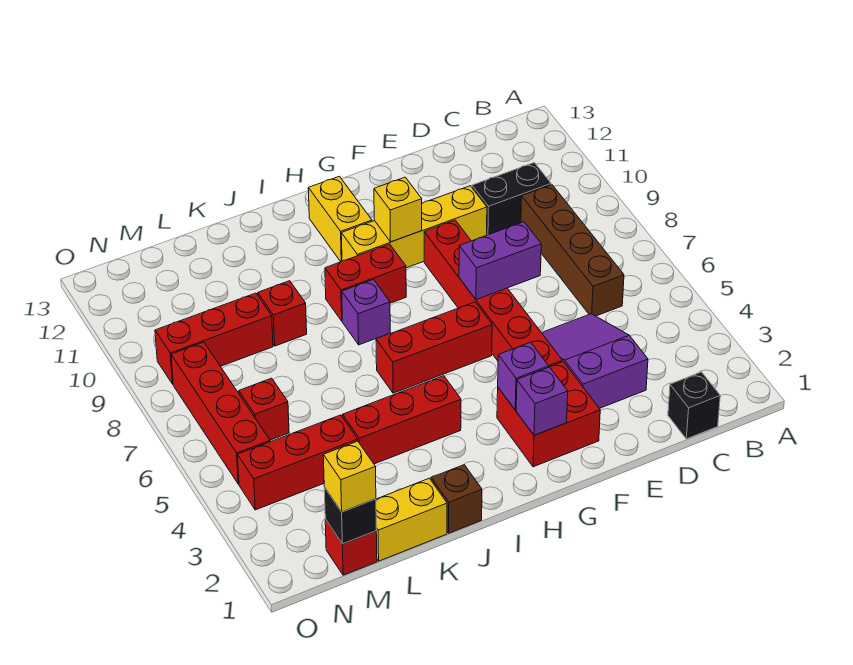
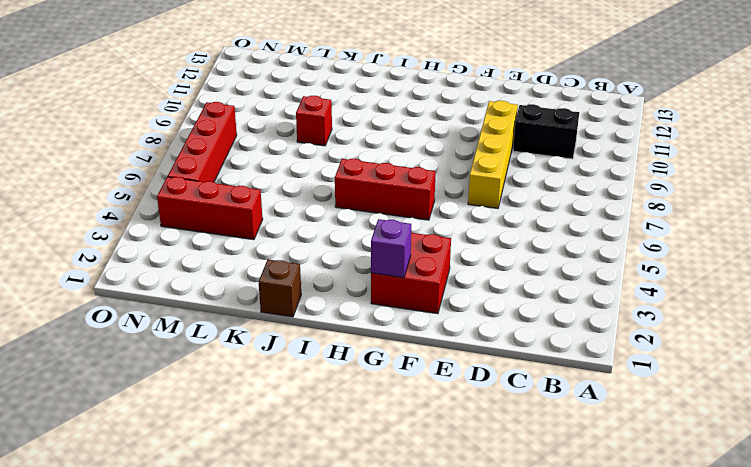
yellow brick E7:E10 level 1 -> yellow brick E10:H10 level 1
none -> black brick C1 level 1
none -> brown brick C6:C9 level 1
none -> purple slope D3:E5 level 1 top 3

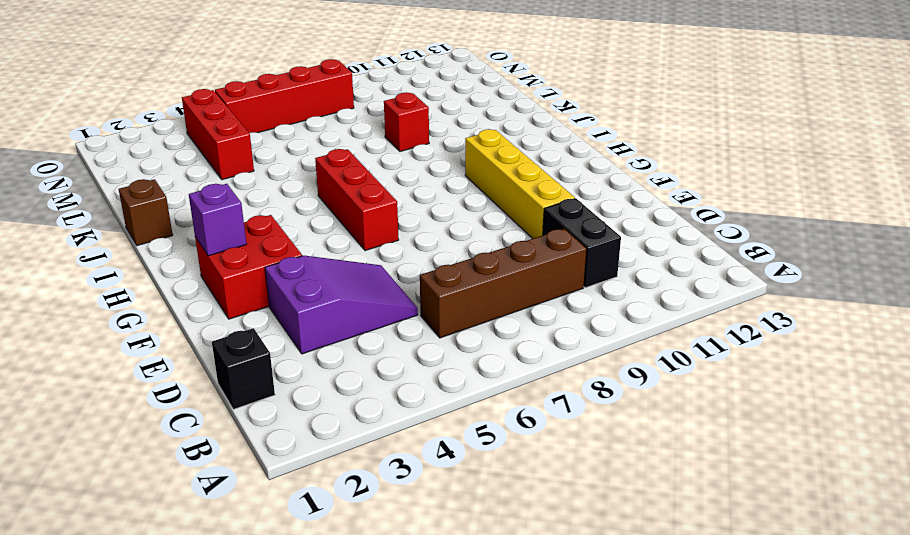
none -> red brick F4:F9 level 1
none -> red brick H9:I9 level 1
none -> yellow brick H11:H12 level 1

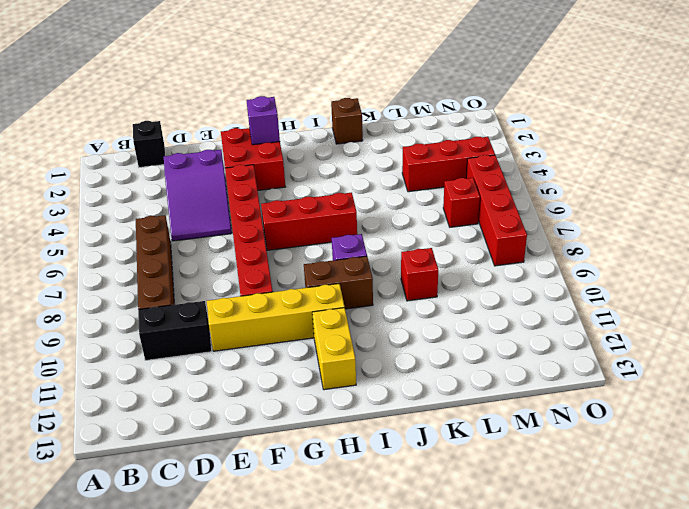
brown brick H9:I9 level 1 -> red brick H9:I9 level 1
none -> red brick I4:K4 level 1
none -> yellow brick K1:L1 level 1
none -> red brick L9:N9 level 1

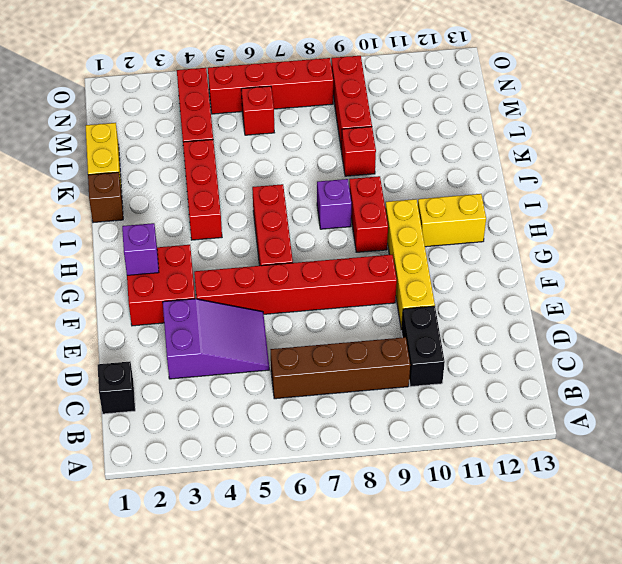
none -> red brick M1 level 1
none -> purple brick E7:F7 level 2
none -> purple brick G3 level 2

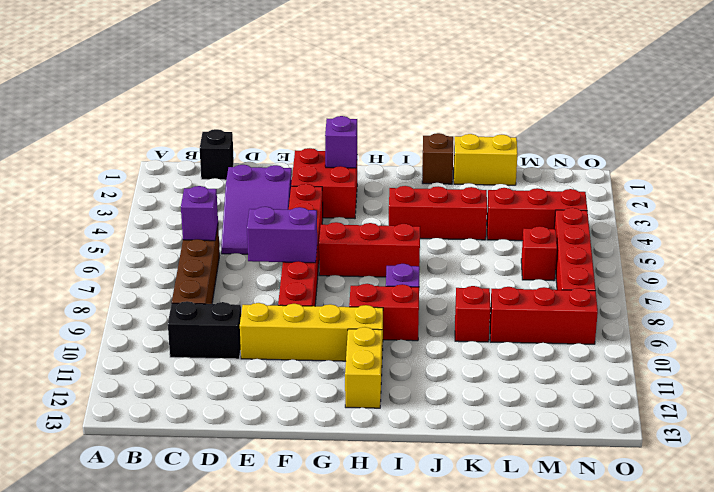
purple brick C6 level 2 -> purple brick G3 level 2
none -> red brick M1 level 1
none -> yellow brick G10 level 2
none -> black brick M1 level 2

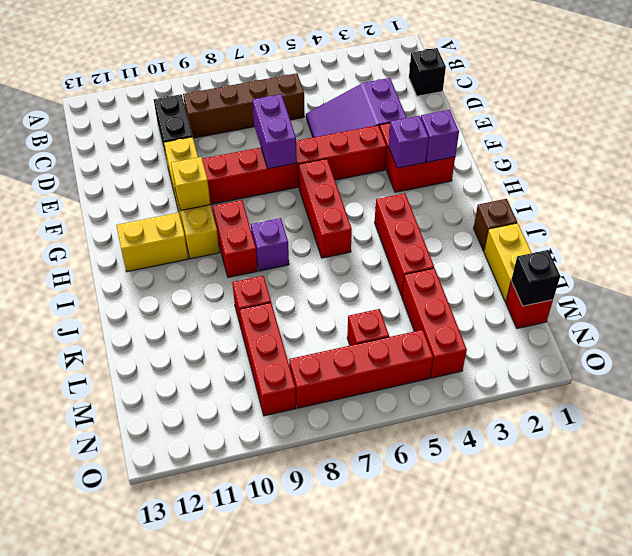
none -> yellow brick M1 level 3

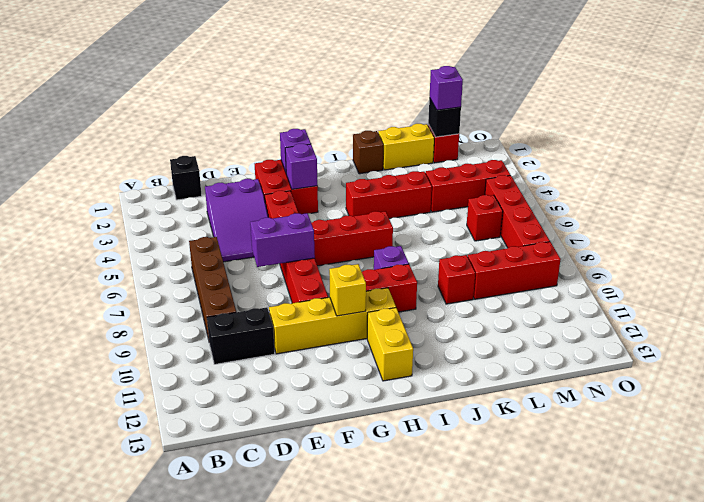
purple brick M1 level 3 -> yellow brick M1 level 3

